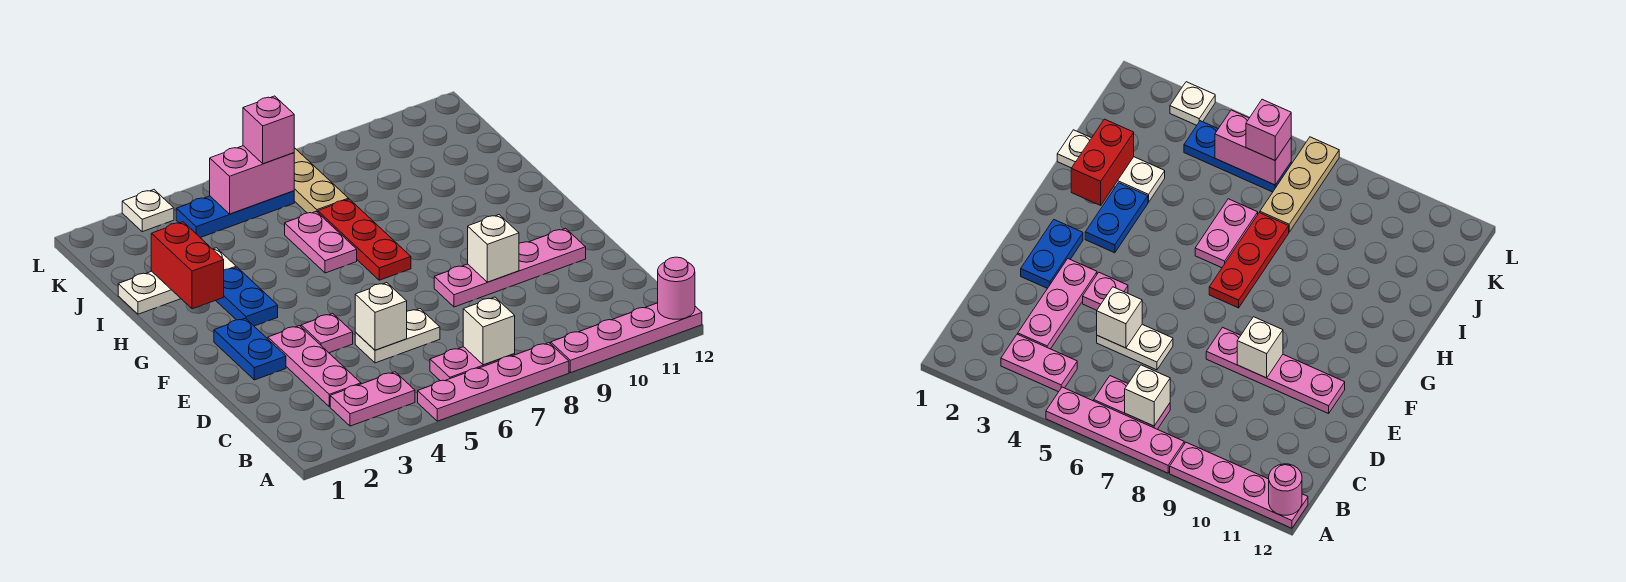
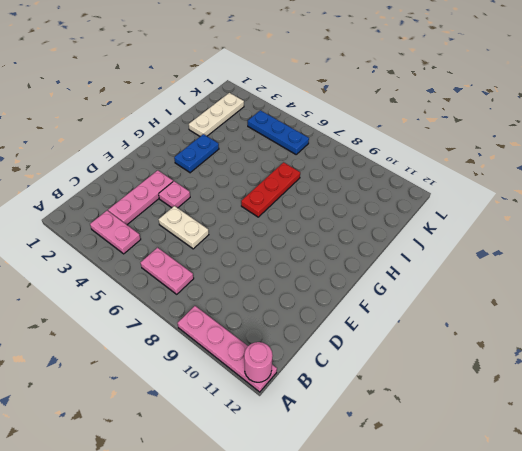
white plate I2:K2 level 1 -> white plate I1:I3 level 1
none -> pink plate A5:A8 level 1
none -> blue plate E2:F2 level 1
none -> pink plate E8:E11 level 1

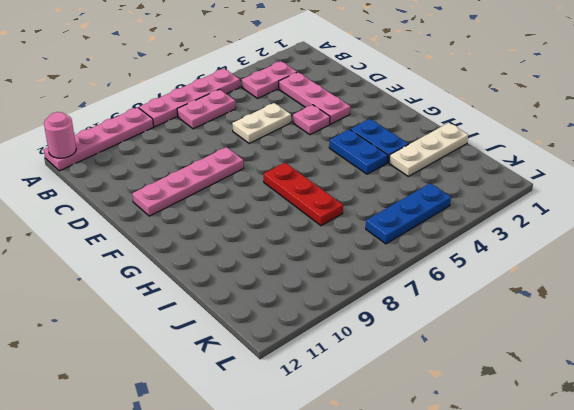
blue plate G4:H4 level 1 -> blue plate E2:F2 level 1
none -> pink plate H6:I6 level 1
none -> tan plate J7:L7 level 1
none -> white plate L3 level 1

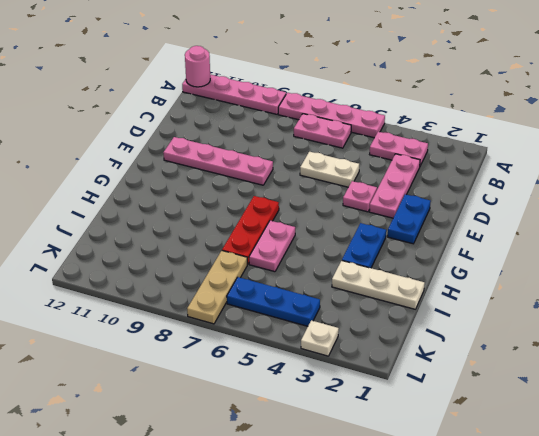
none -> white brick B7 level 2
none -> white brick D5 level 2
none -> white brick E9 level 2

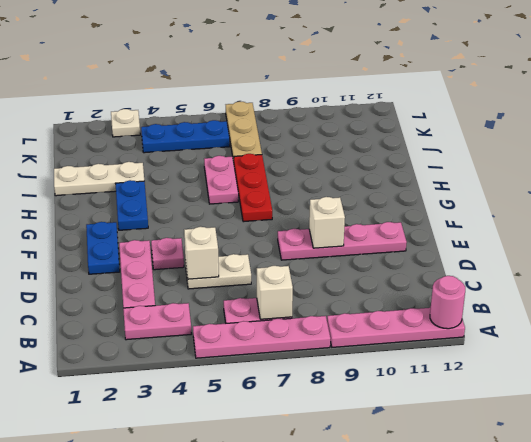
none -> red brick H2:I2 level 2
none -> pink brick K5:K6 level 2
none -> pink brick K6 level 3

